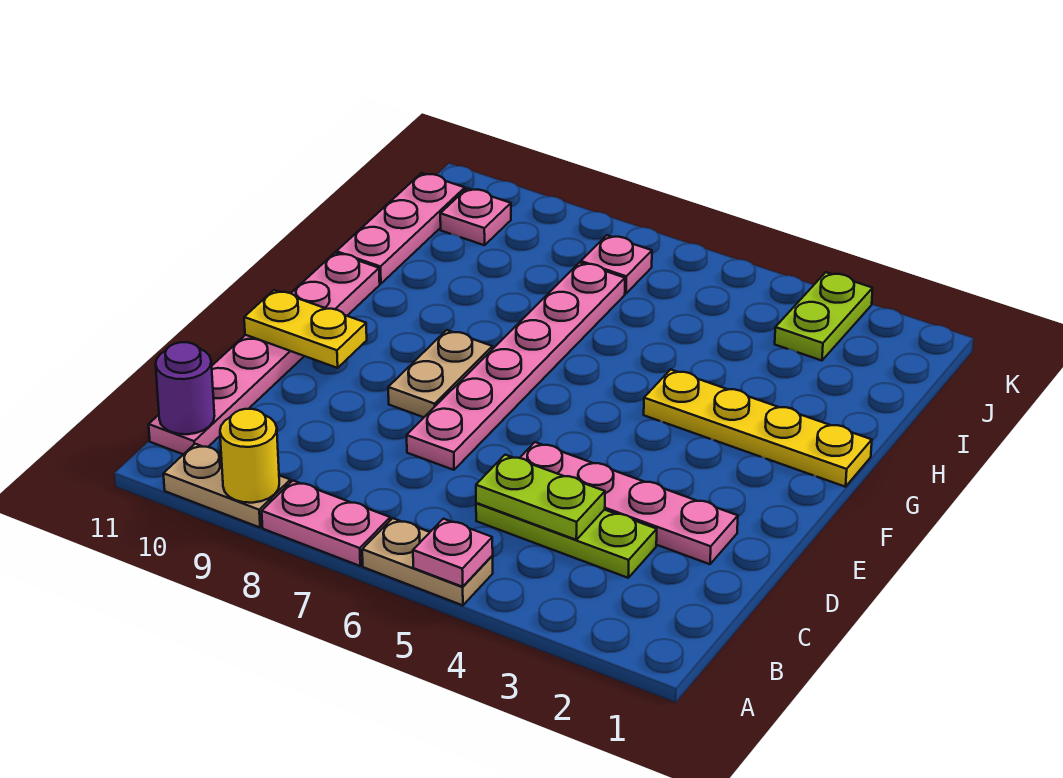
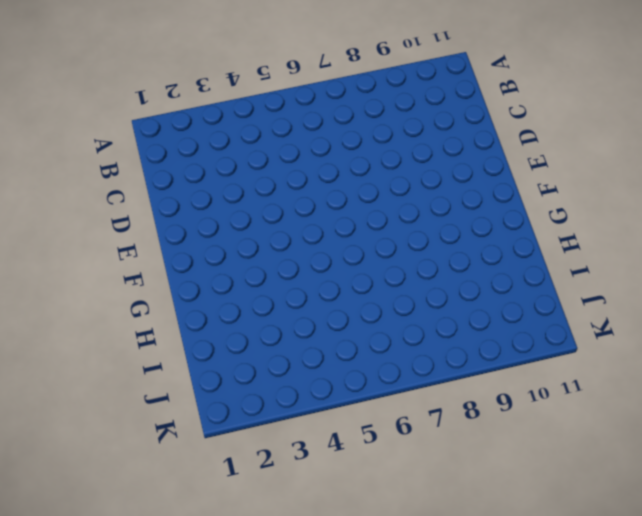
none -> tan plate A5:A6 level 1
none -> pink plate A7:A8 level 1
none -> tan plate A9:A10 level 1

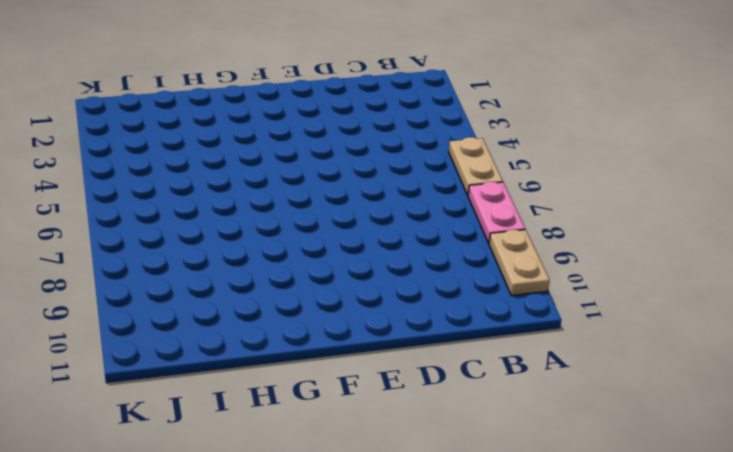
none -> pink plate B11:G11 level 1
none -> lime plate C3:C5 level 1
none -> pink plate D2:D5 level 1

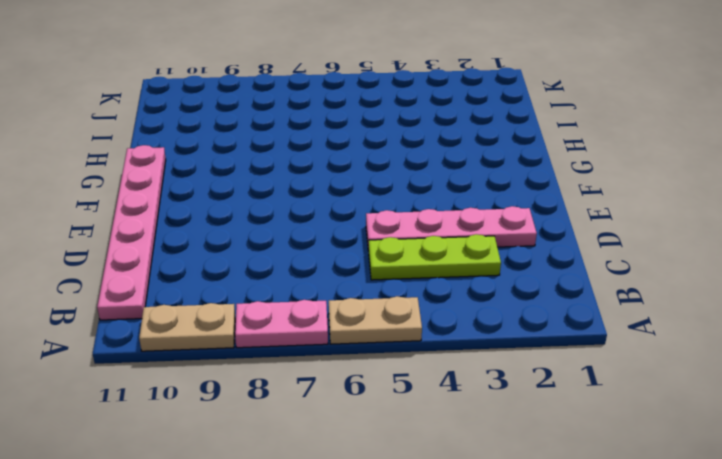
none -> pink plate D7:I7 level 1
none -> tan plate E8:F8 level 1
none -> yellow plate G1:G4 level 1

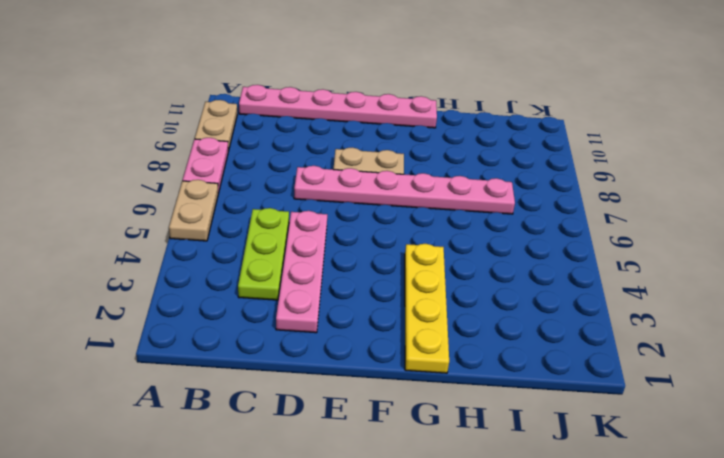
none -> pink plate H11:J11 level 1
none -> lime plate J3:K3 level 1
none -> pink plate J7 level 1

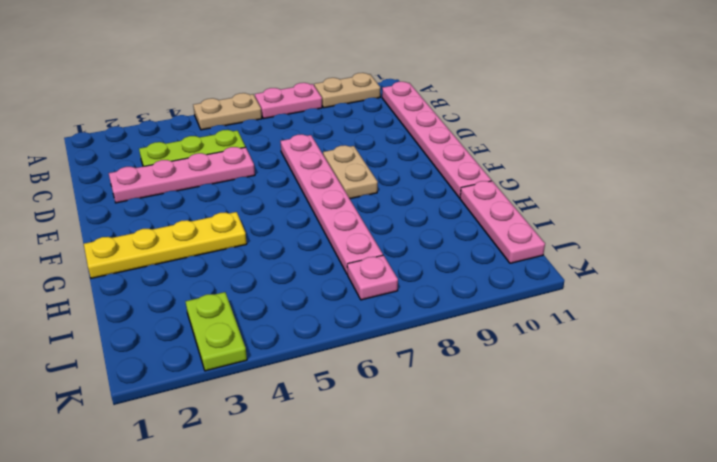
none -> pink plate J10 level 1
none -> pink plate A5 level 2
none -> yellow round brick A9 level 2

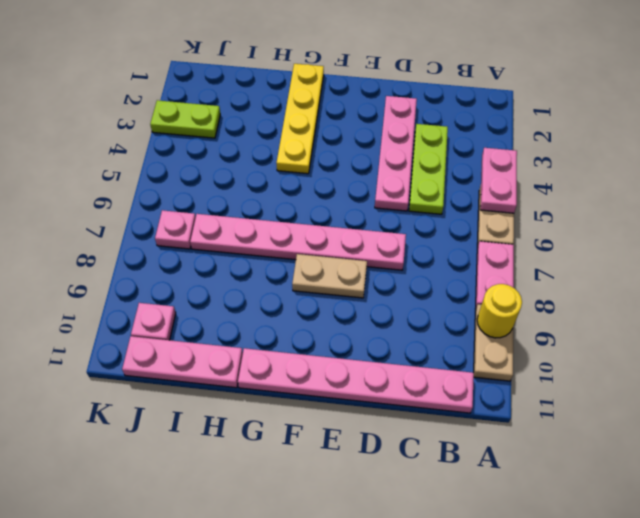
pink plate A4:A5 level 2 -> pink plate A5 level 2
none -> purple round brick B11 level 2
none -> lime plate C4:C5 level 2
none -> yellow plate E10:E11 level 2

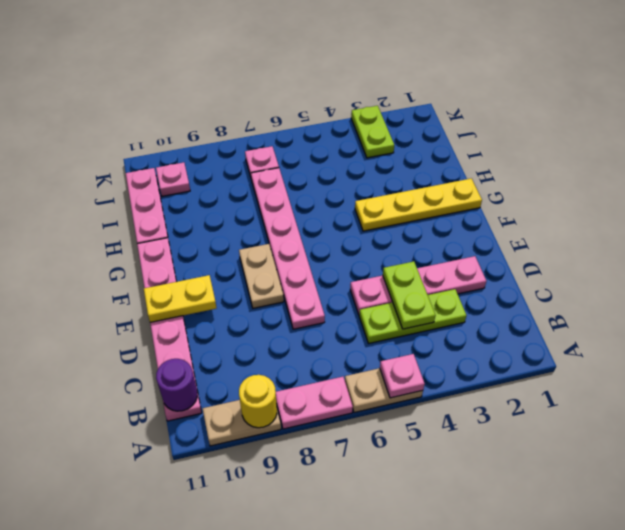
lime plate C4:D4 level 2 -> lime plate C4:C5 level 2

